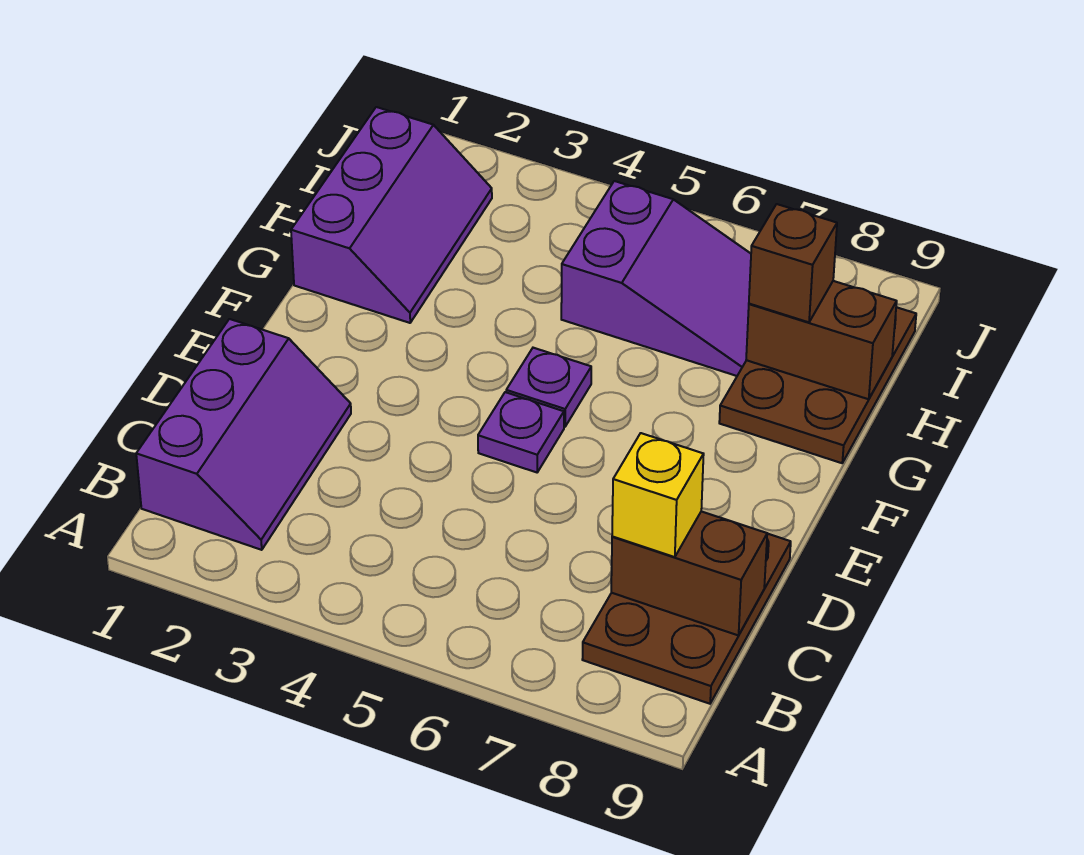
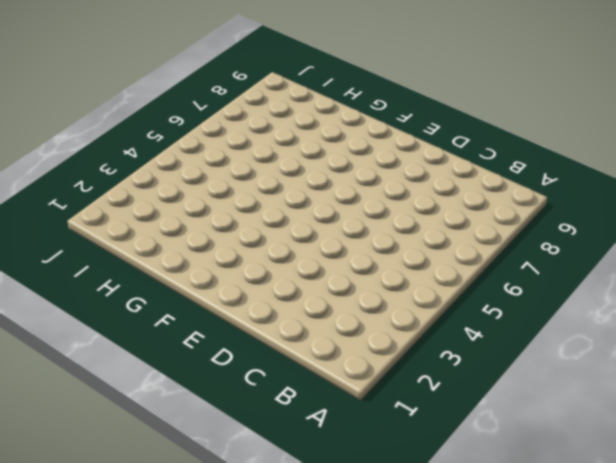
none -> purple slope B1:D2 level 1 top 1
none -> brown plate B8:D9 level 1

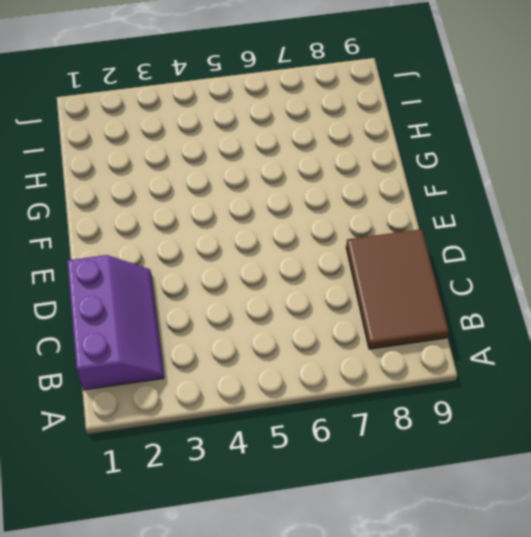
brown tile B8:D9 level 1 -> brown plate B8:D9 level 1
none -> purple plate E5 level 1
none -> purple plate F5 level 1

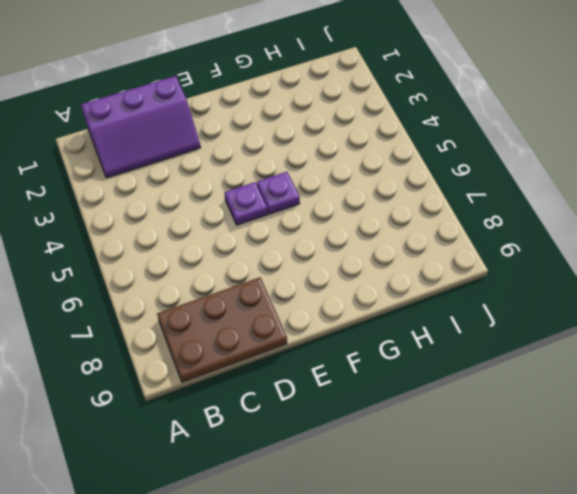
none -> purple slope G1:I2 level 1 top 1
none -> brown plate G8:I9 level 1

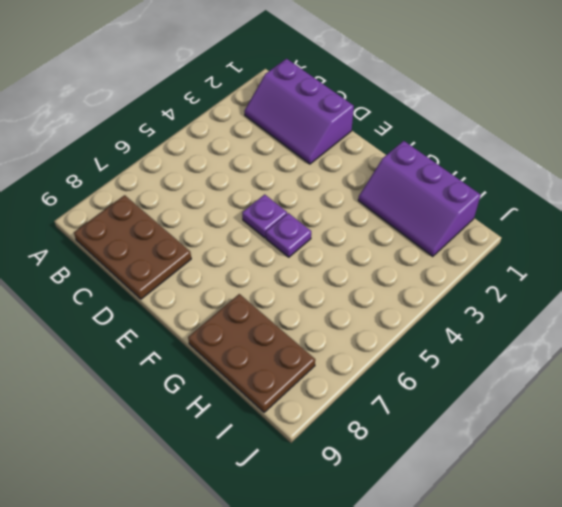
none -> purple slope H5:I7 level 1 top 5
none -> brown brick C8:C9 level 2

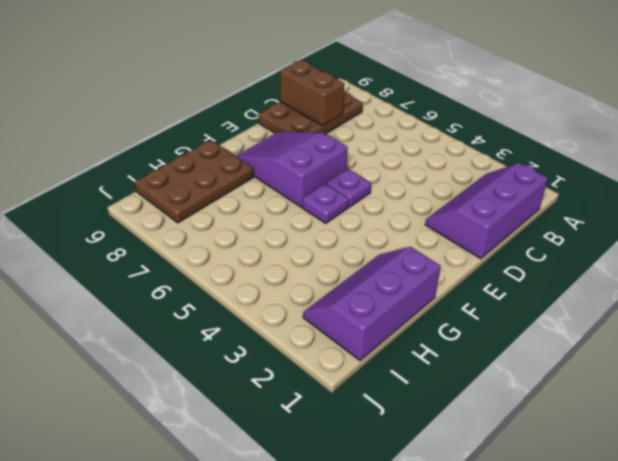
purple slope E6:F8 level 1 top 6 -> purple slope H5:I7 level 1 top 5
none -> brown brick H8:H9 level 2
none -> yellow brick C8 level 3

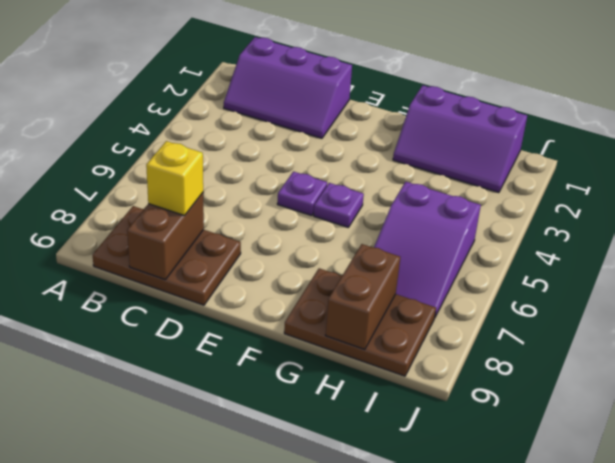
none -> brown brick H8 level 3

